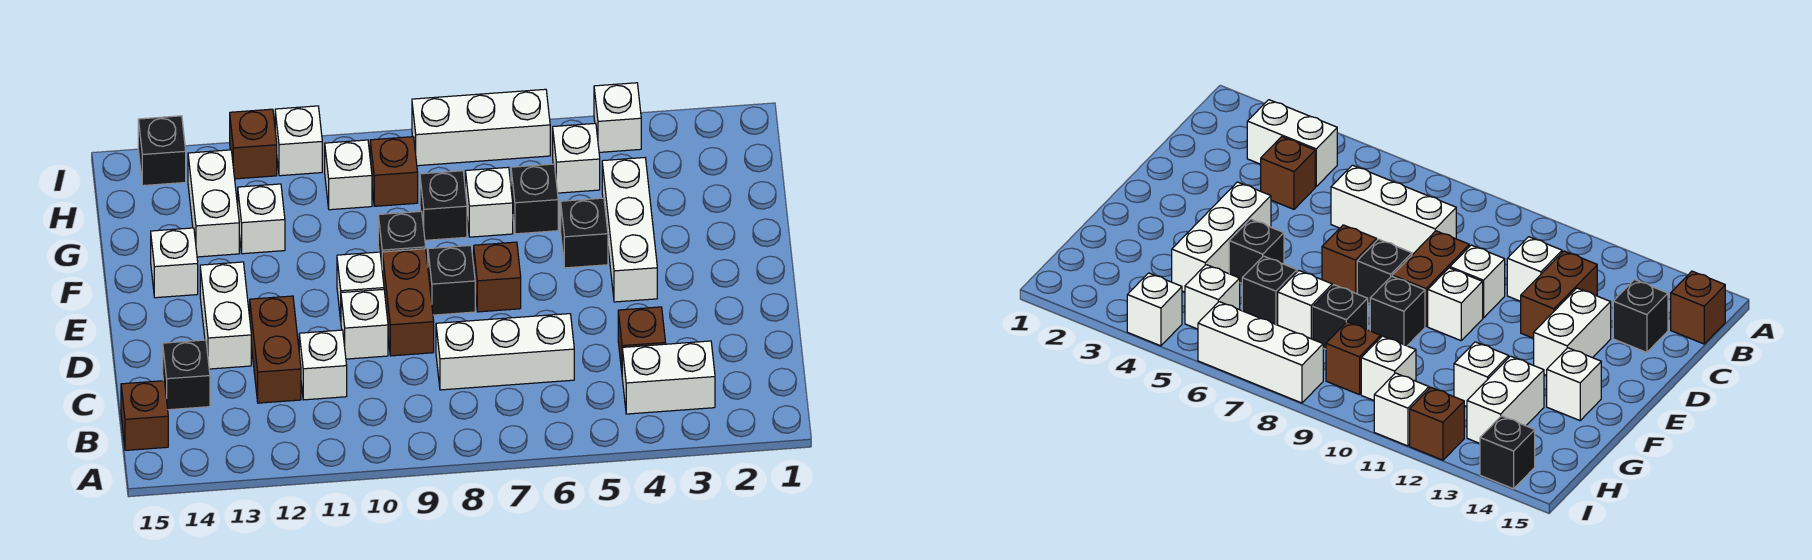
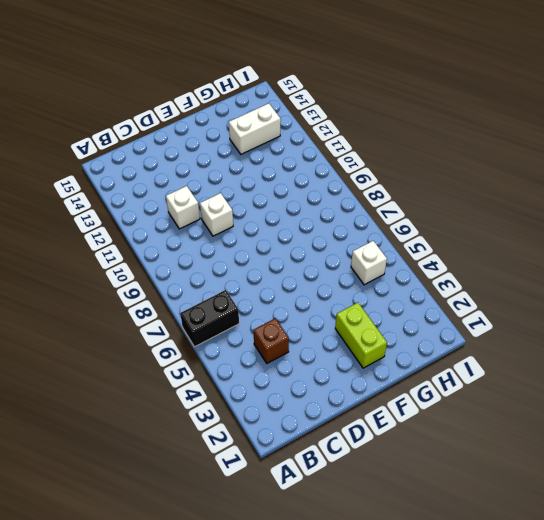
black brick A6:B6 level 1 -> none
lime brick F2:F3 level 1 -> none
none -> white brick B3:B4 level 1
none -> brown brick B15 level 1
none -> white brick C6:C8 level 1
none -> brown brick C12:D12 level 1

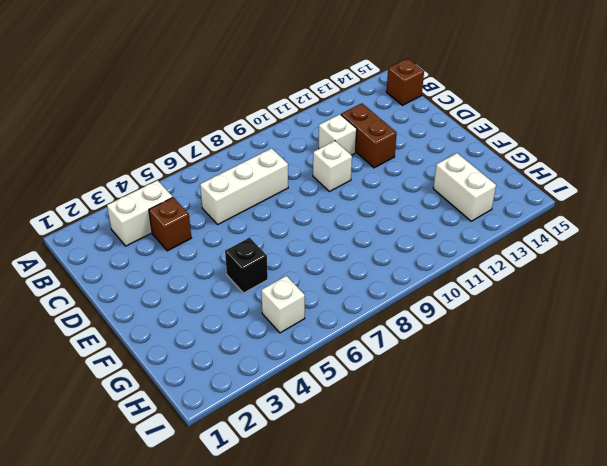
none -> black brick C14 level 1
none -> brown brick D9:E9 level 1
none -> white brick D13:E13 level 1
none -> white brick E4:G4 level 1

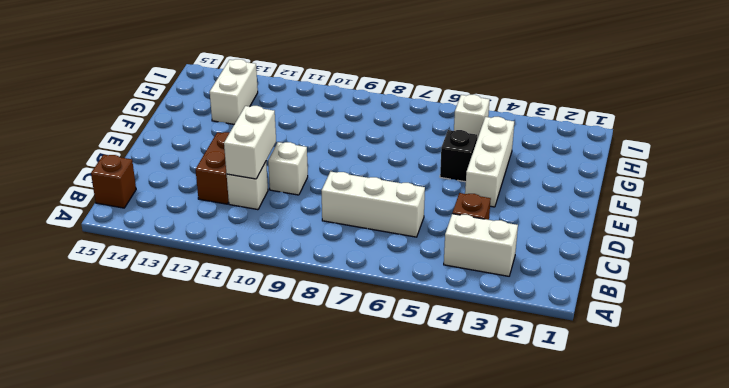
white brick C11:D11 level 2 -> white brick D13:E13 level 1
none -> black brick C14 level 1
none -> brown brick D9:E9 level 1
none -> brown brick E7 level 1
none -> black brick E8 level 1

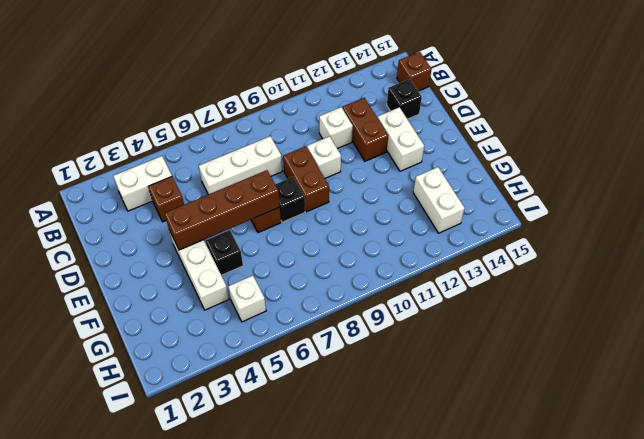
brown brick E4:E7 level 2 -> none
none -> white brick E10 level 1
none -> black brick F9 level 1
none -> white brick F14 level 1
none -> black brick G6 level 1

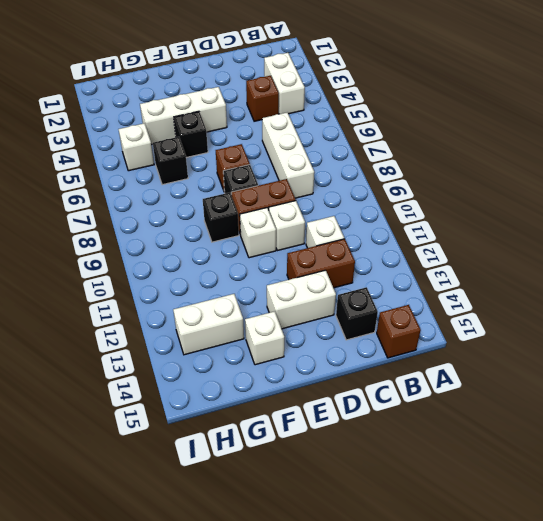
none -> white brick G7 level 1
none -> black brick G8 level 1
none -> white brick G12 level 1
none -> brown brick H9 level 1

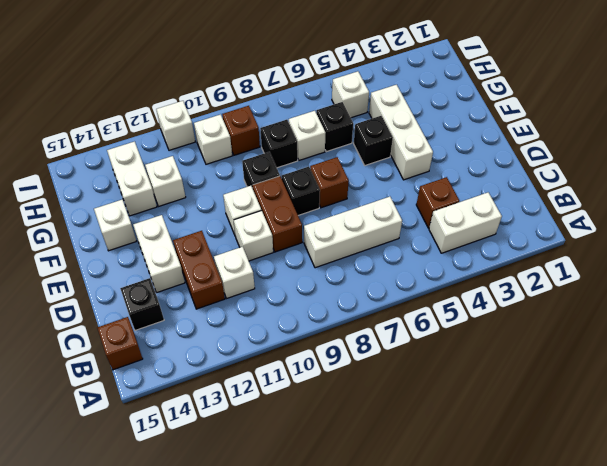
none -> white brick I4 level 1
none -> white brick I6:I8 level 1
none -> brown brick I12 level 1
none -> black brick I14 level 1

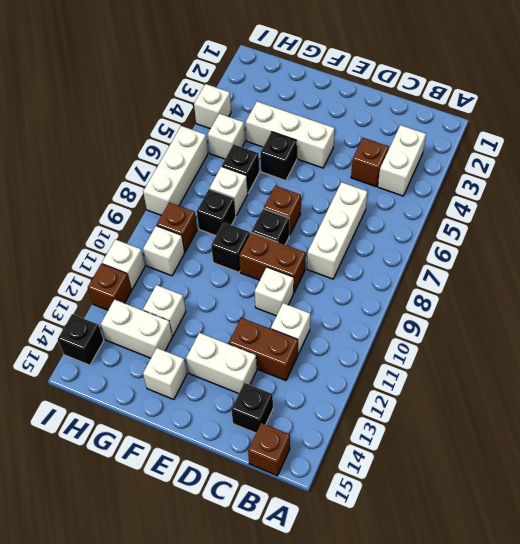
none -> white brick E10 level 1

